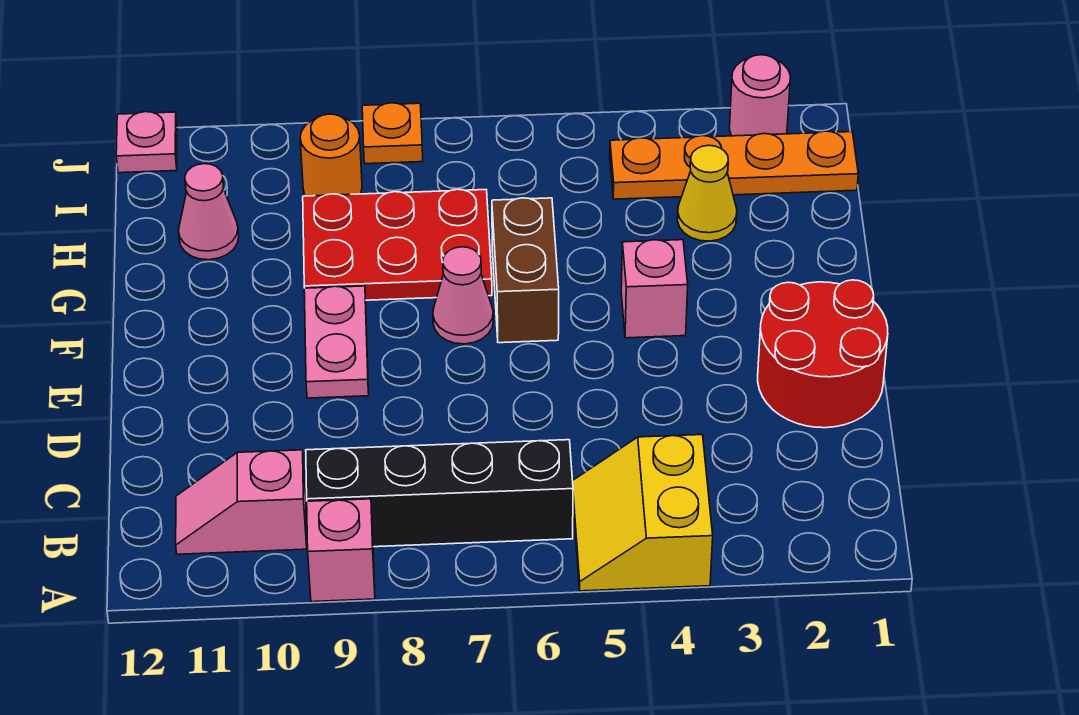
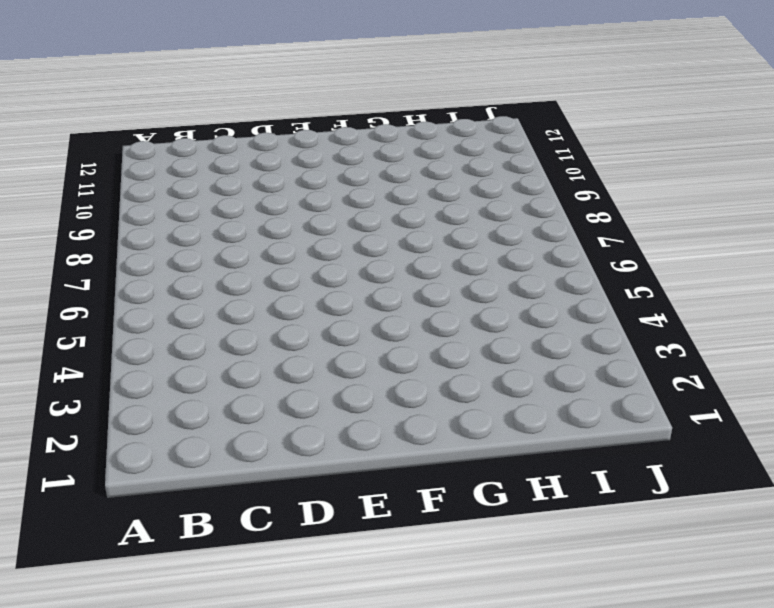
none -> yellow slope A4:B5 level 1 top 4
none -> pink brick A9 level 1
none -> black brick B6:B9 level 1

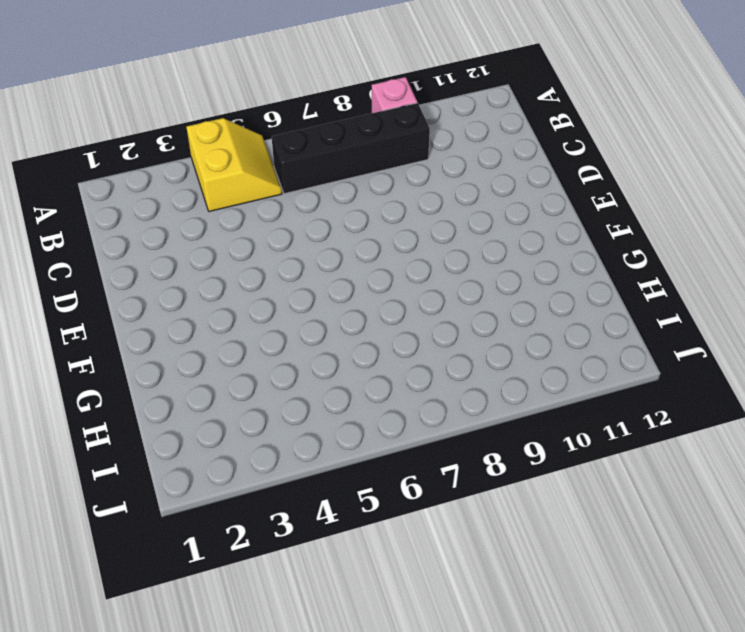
none -> pink slope B10:B11 level 1 top 10
none -> red round brick D1:E2 level 1
none -> pink plate E9:F9 level 1

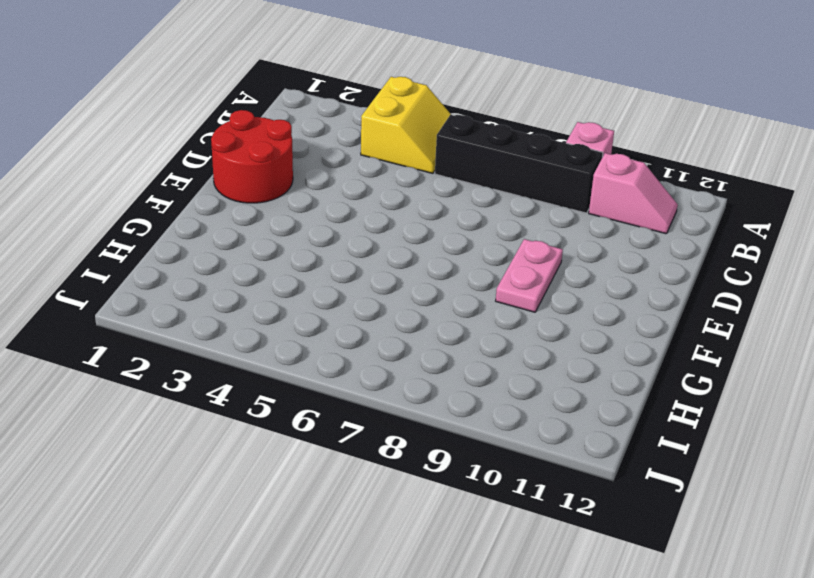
none -> pink brick F4 level 1
none -> brown brick F6:G6 level 1
none -> pink cone F7 level 1

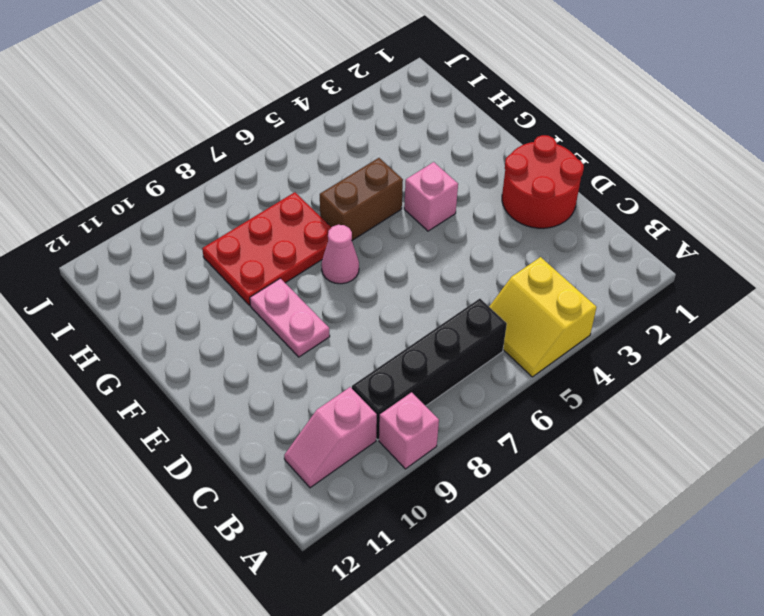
brown brick G5:G6 level 1 -> brown brick F6:G6 level 1
none -> yellow cone H3 level 1
none -> pink cone H11 level 1
none -> orange plate I1:I4 level 1

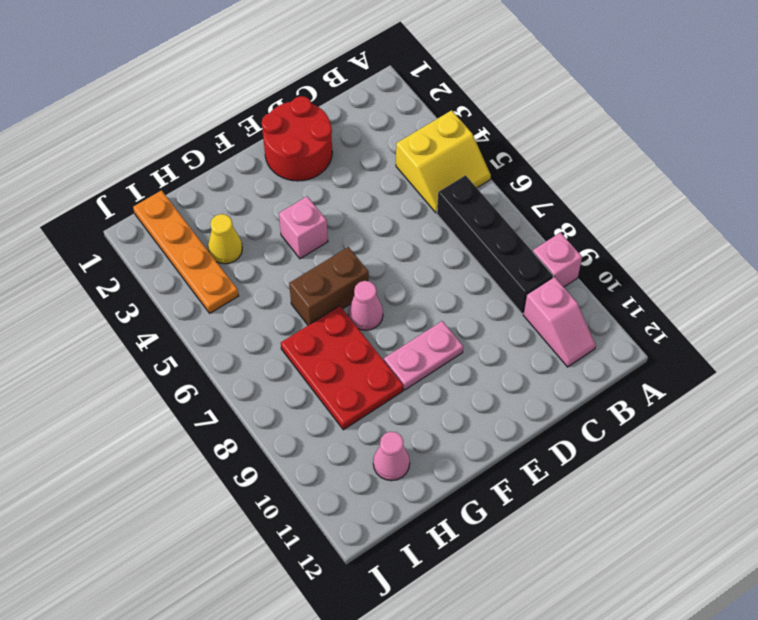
none -> orange round brick I9 level 1
none -> pink round brick J2 level 1
none -> orange plate J8 level 1

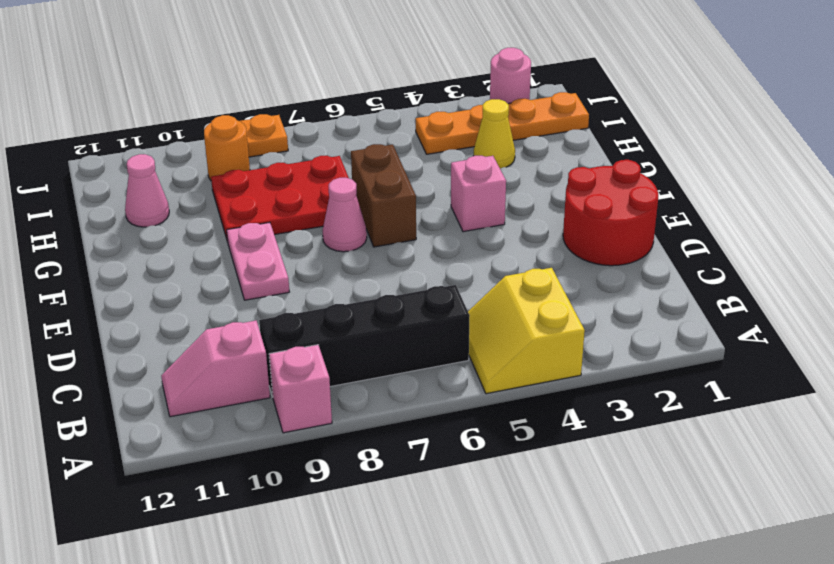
none -> pink plate J12 level 1

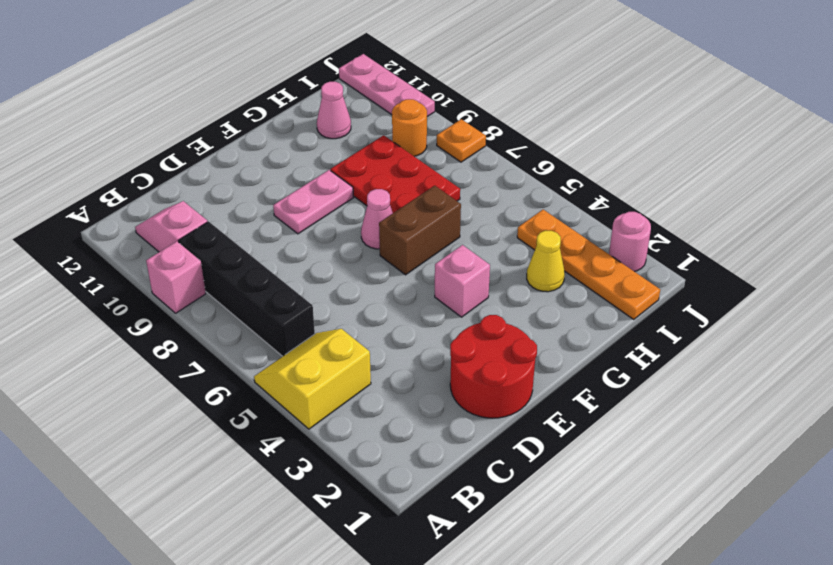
pink plate J10:J12 level 1 -> pink plate J12 level 1

